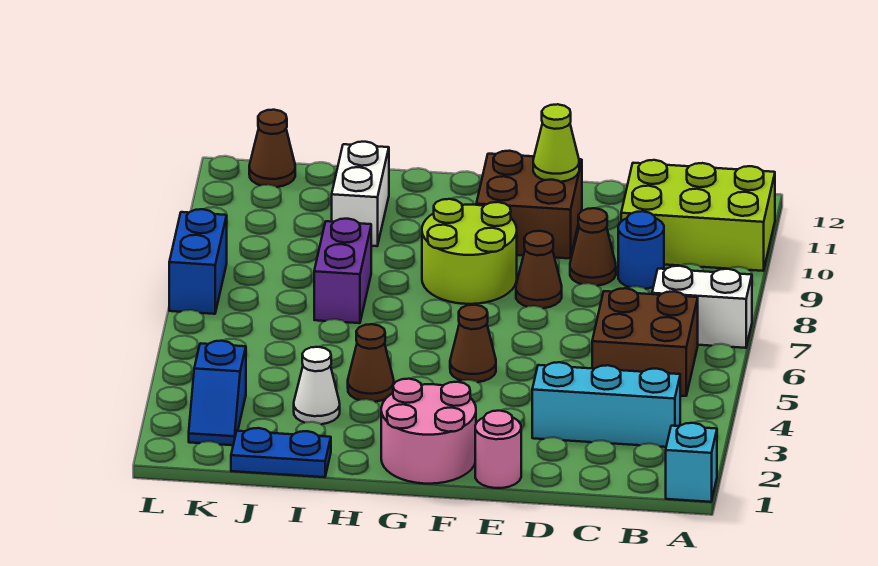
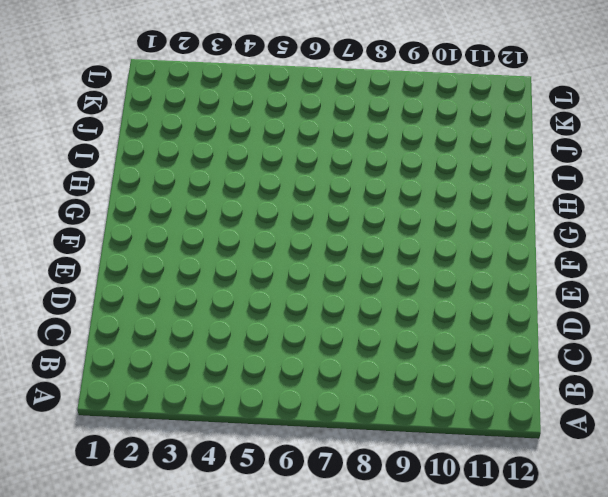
none -> cyan brick A1 level 1
none -> white brick A7:B7 level 1
none -> lime brick A10:C11 level 1

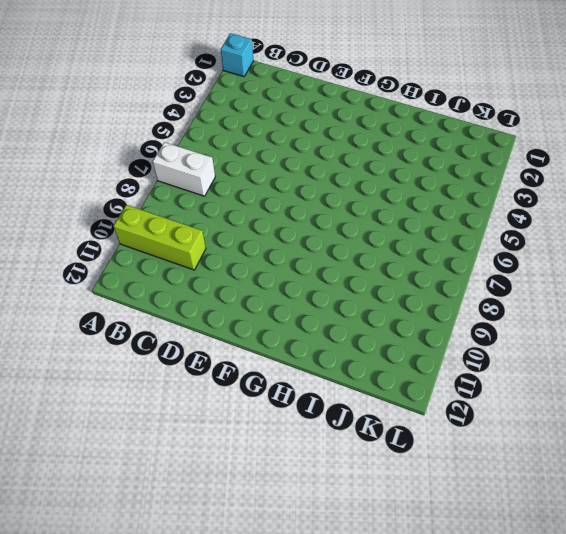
lime brick A10:C10 level 1 -> lime brick A10:C11 level 1
none -> cyan brick B3:D3 level 1
none -> brown brick B5:C6 level 1
none -> blue round brick C9 level 1

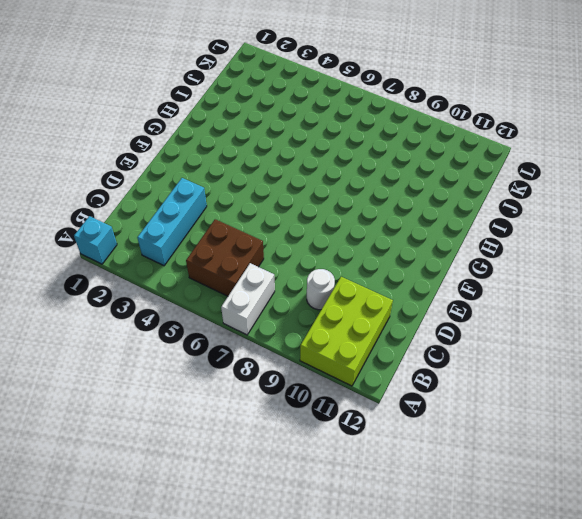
white round brick C9 level 1 -> blue round brick C9 level 1
none -> brown cone D9 level 1
none -> pink round brick E1 level 1
none -> brown cone E8 level 1

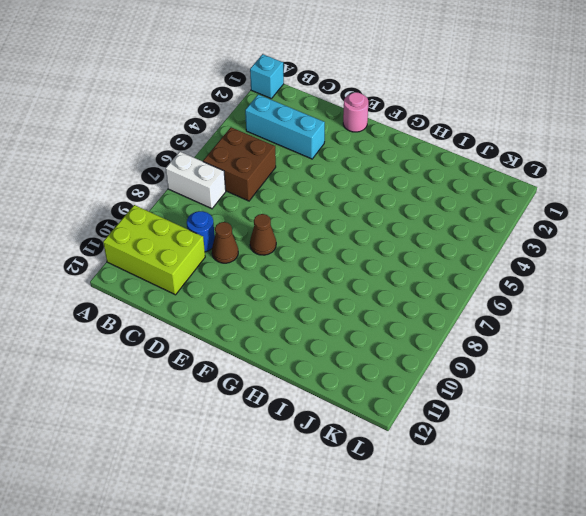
none -> brown brick E10:F11 level 1
none -> pink round brick F1:G2 level 1
none -> brown cone F5 level 1

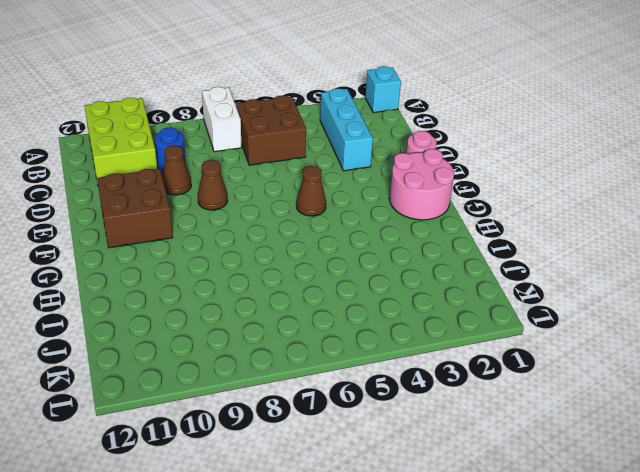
none -> lime round brick F8:G9 level 1
none -> brown cone H4 level 1
none -> blue plate I1:J1 level 1

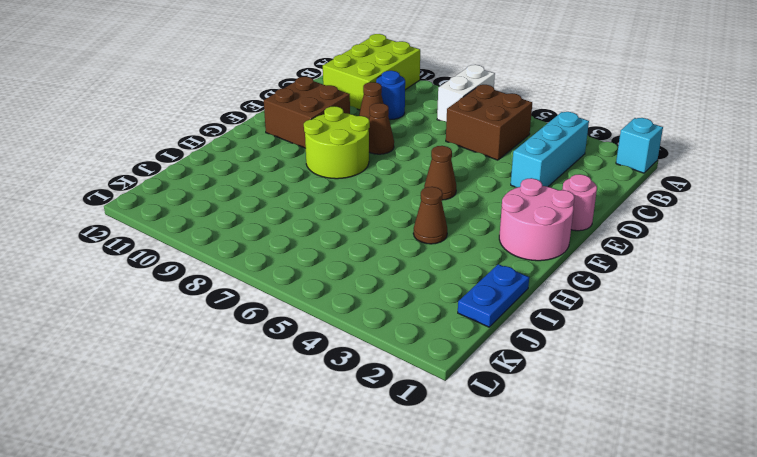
none -> white cone I3 level 1
none -> purple brick I7:I8 level 1
none -> white brick I10:I11 level 1

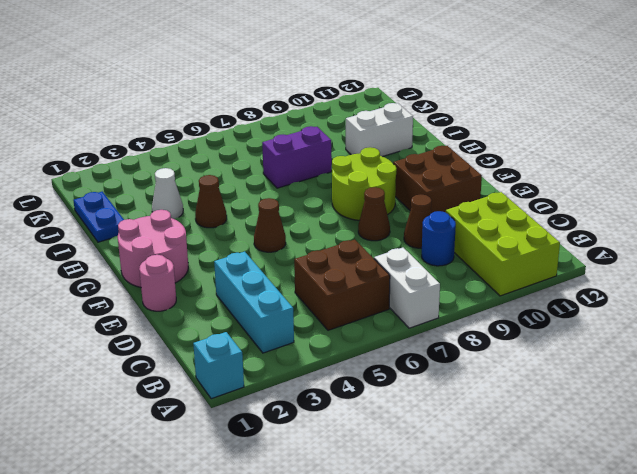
none -> blue slope K2:K3 level 1 top 3
none -> brown cone K12 level 1
none -> blue brick L7:L8 level 1

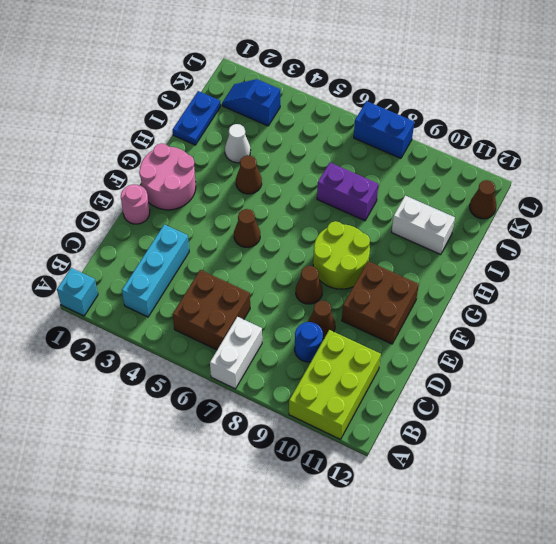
none -> lime cone E11 level 2

